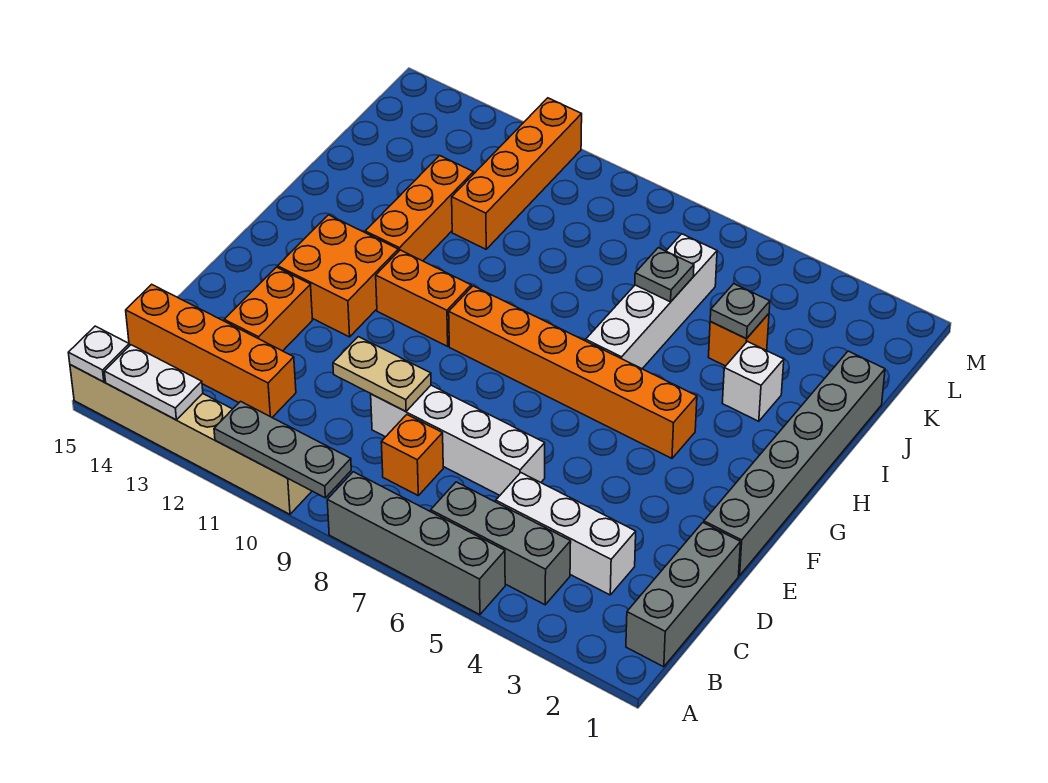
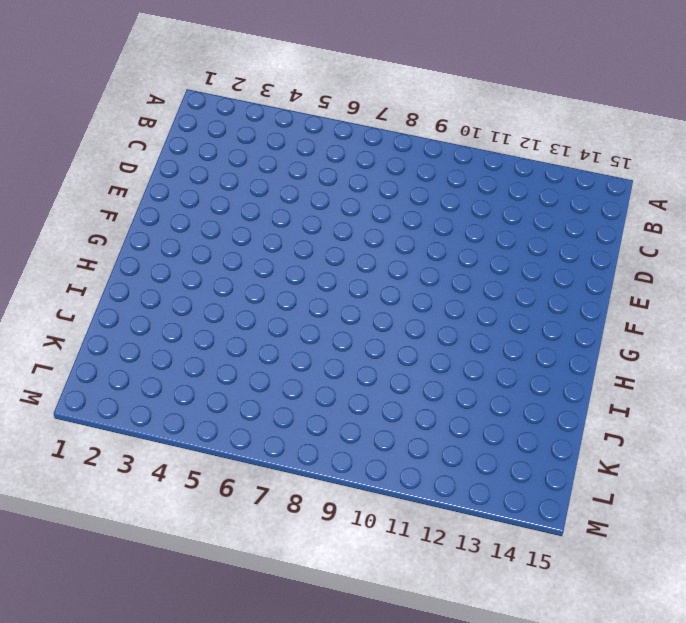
none -> grey brick A5:A8 level 1
none -> tan brick A10:A15 level 1
none -> grey brick B1:D1 level 1

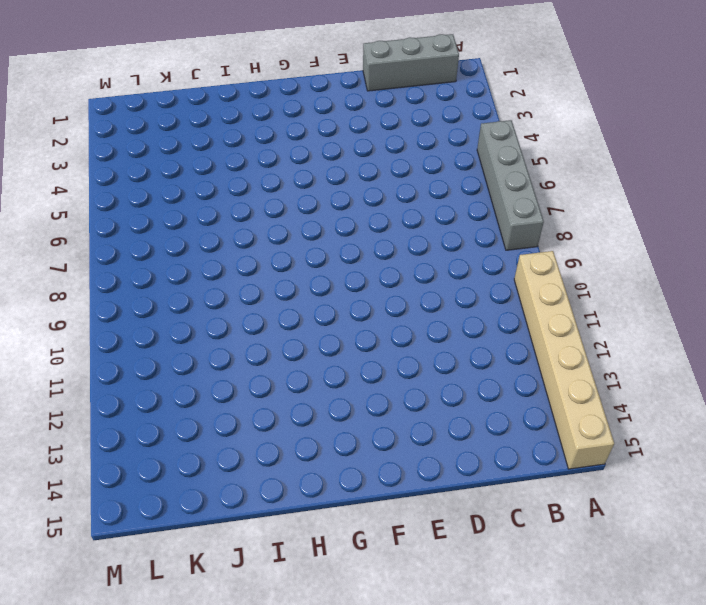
none -> grey brick B4:B6 level 1
none -> white brick C3:C5 level 1
none -> orange brick C8 level 1

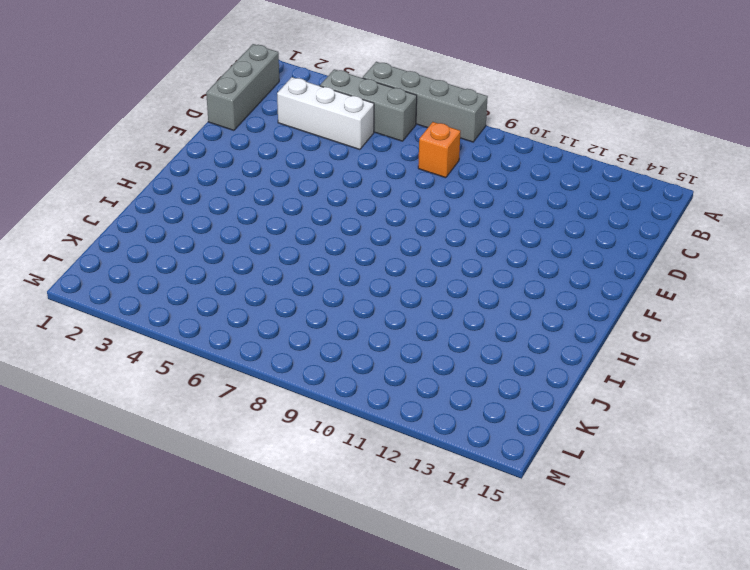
none -> tan brick A10:A15 level 1
none -> orange brick C12:C15 level 1
none -> white brick D6:D9 level 1

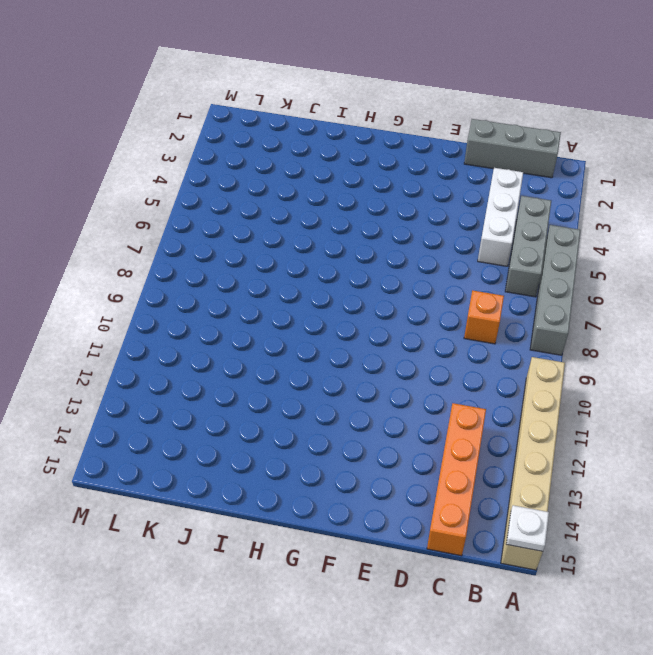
none -> white brick D6:D9 level 1
none -> orange brick D13:E13 level 1
none -> grey brick E1:J1 level 1

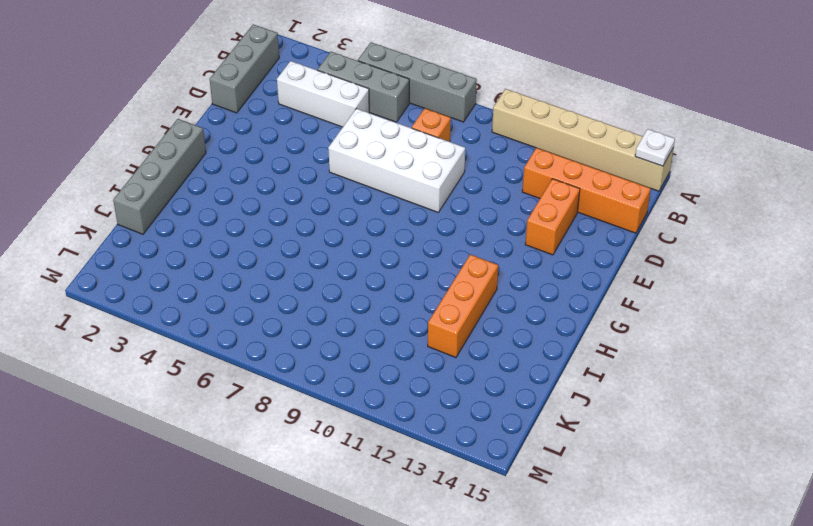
white brick D6:E9 level 1 -> white brick D6:D9 level 1
grey brick G1:J1 level 1 -> grey brick E1:J1 level 1
none -> orange brick F12:G13 level 1
none -> orange brick G4:G9 level 1
none -> orange brick G10:G11 level 1

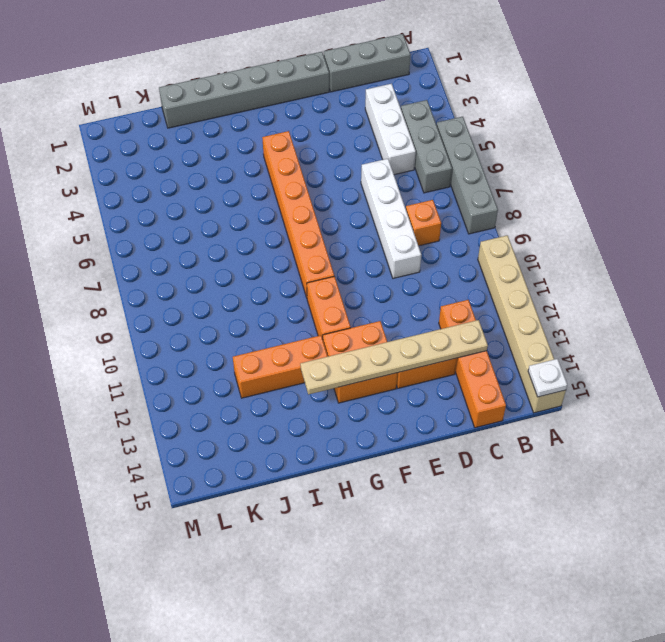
tan plate C13:H13 level 2 -> none
none -> white brick H6:K6 level 1
none -> white brick I3 level 1
none -> orange brick J4 level 1

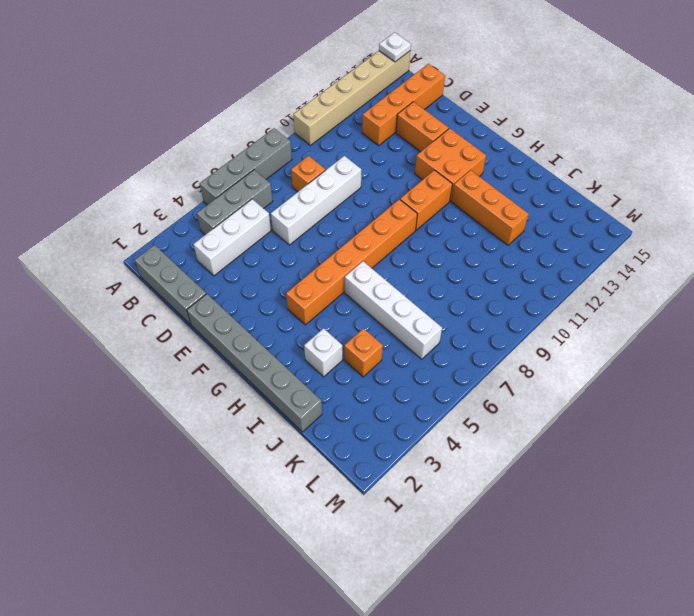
none -> orange brick J11:M11 level 1
none -> grey plate A9:A11 level 2
none -> white plate A13:A14 level 2

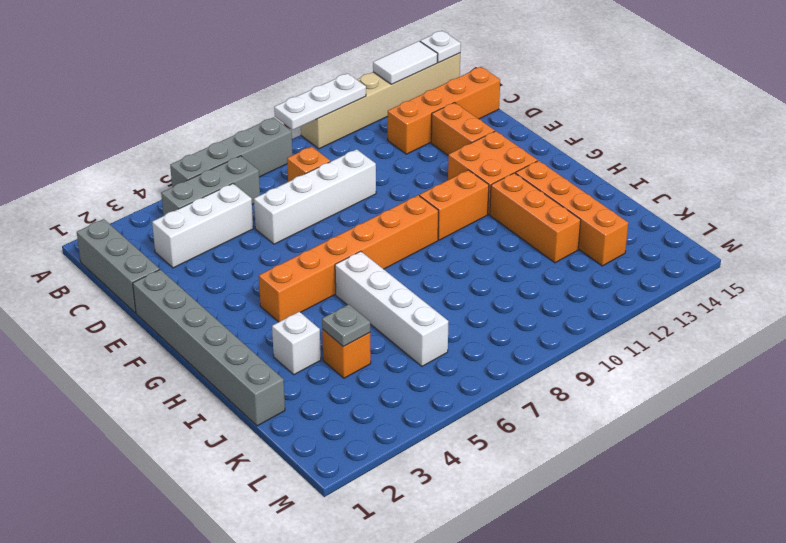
white plate A9:A11 level 2 -> grey plate A9:A11 level 2
white tile A13:A14 level 2 -> white plate A13:A14 level 2
orange brick H13:K13 level 1 -> orange brick J11:M11 level 1
none -> tan plate D9:D10 level 2
none -> grey plate J6 level 2

